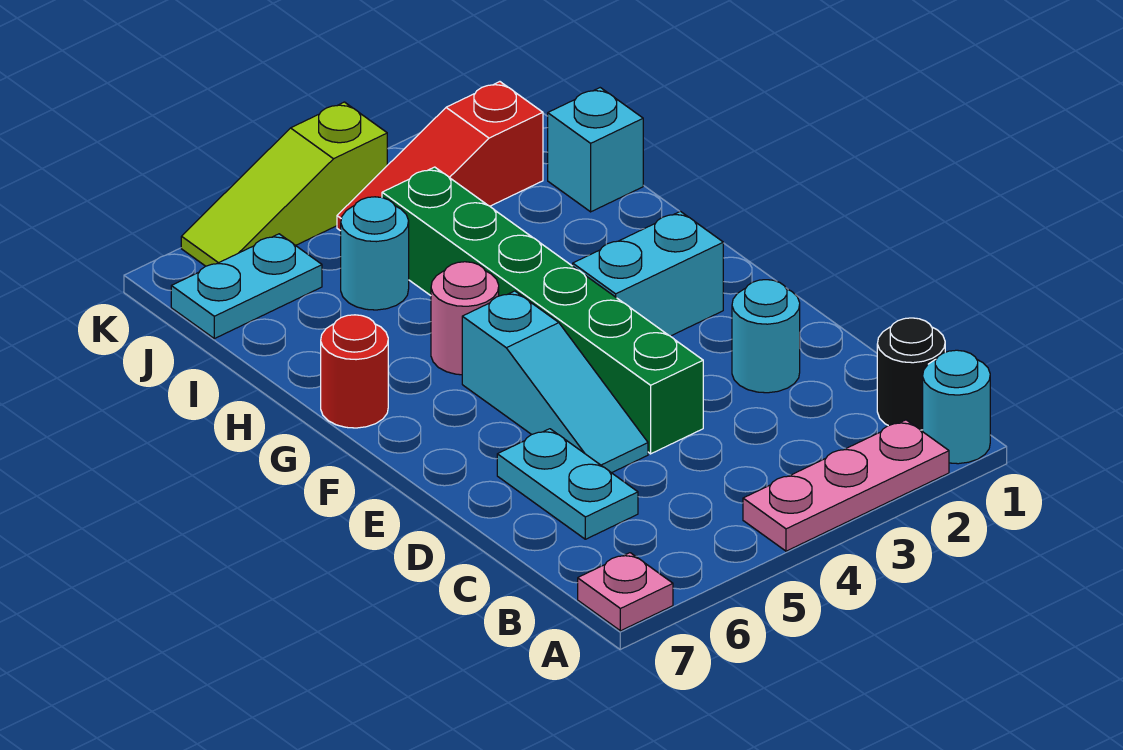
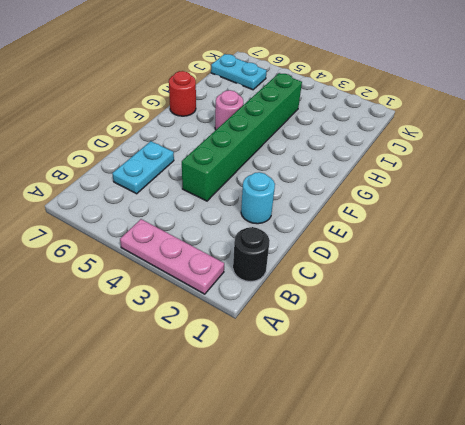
none -> cyan round brick A1 level 1
none -> pink plate A7 level 1
none -> cyan slope D5:F5 level 1 top F

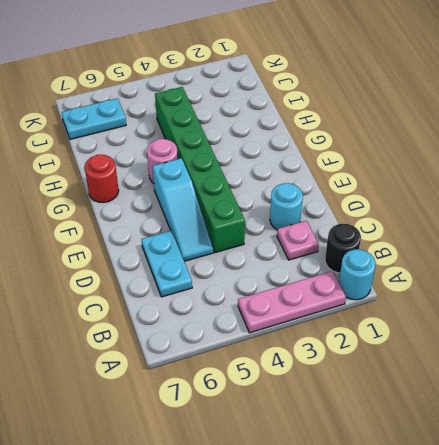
pink plate C2 level 1 -> pink plate A7 level 1
none -> cyan brick F2:F3 level 1
none -> cyan brick I1 level 1
none -> cyan round brick I5 level 1

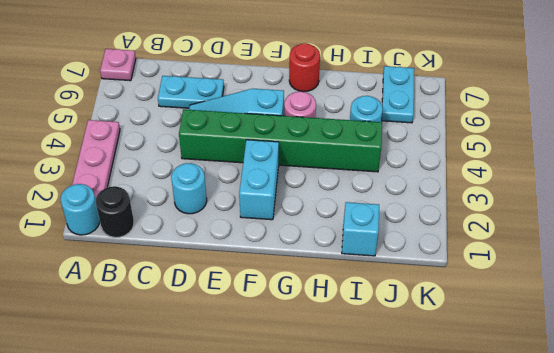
none -> red slope J2:J4 level 1 top 2
none -> lime slope K4:K6 level 1 top 4

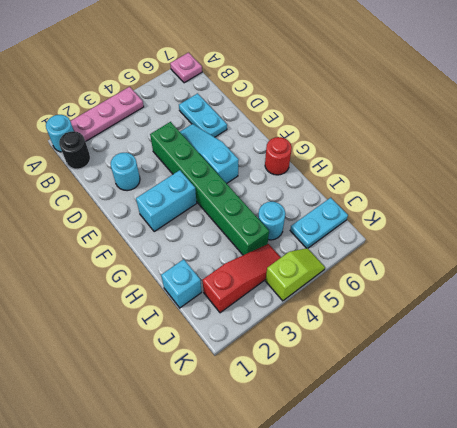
lime slope K4:K5 level 1 top 4 -> lime slope K4:K6 level 1 top 4
none -> pink round brick G5 level 1

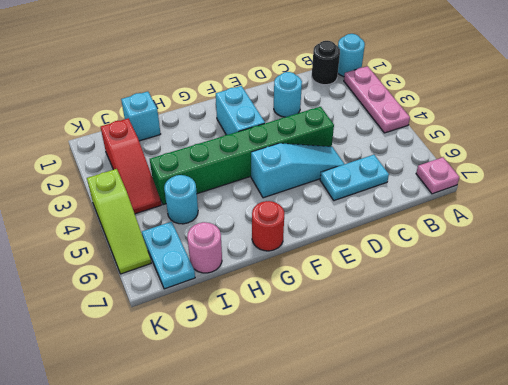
pink round brick I7 level 1 -> pink round brick G5 level 1

